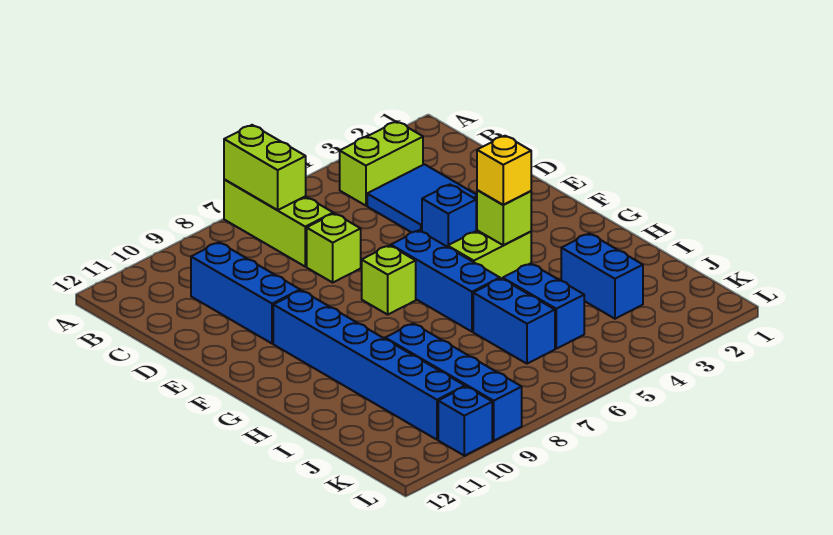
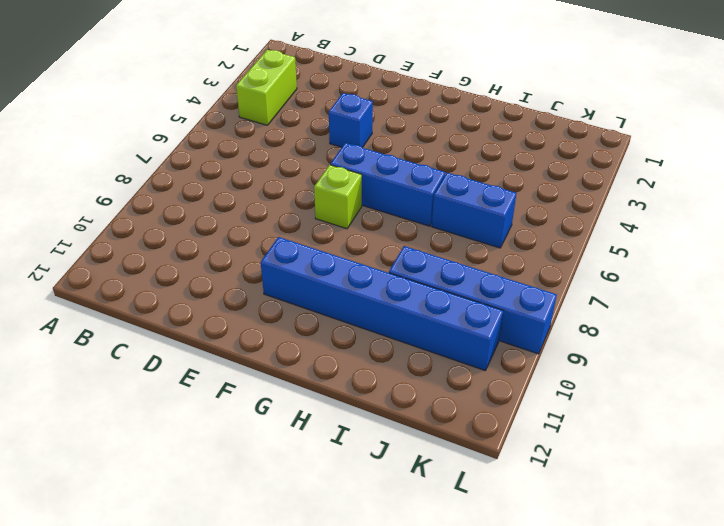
none -> lime brick A7:C7 level 1
none -> blue tile C3:D4 level 1
none -> blue brick C10:E10 level 1

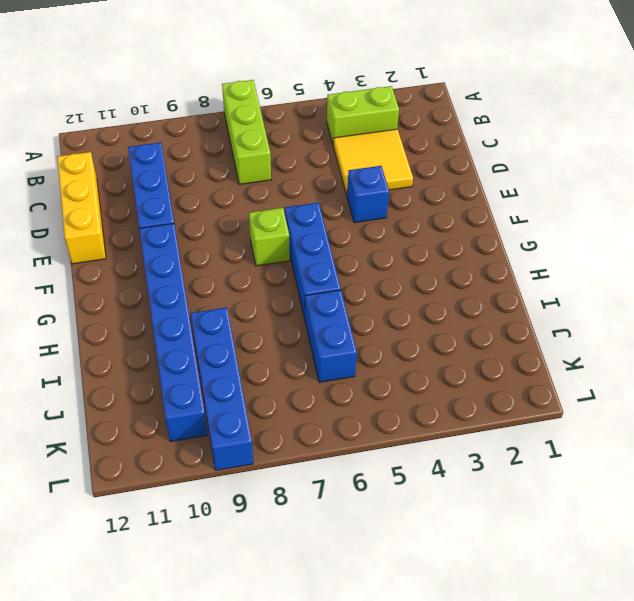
yellow tile C3:D4 level 1 -> blue tile C3:D4 level 1
yellow brick C12:E12 level 1 -> none
none -> lime brick D7 level 1
none -> lime brick G4:G5 level 1
none -> blue brick I3:J3 level 1

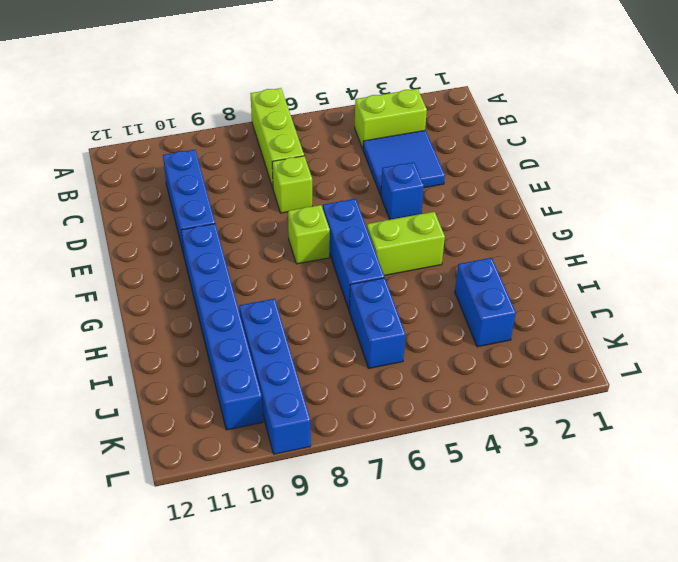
none -> blue brick I5:J5 level 1
none -> blue brick L10 level 1
none -> lime brick A7:B7 level 2

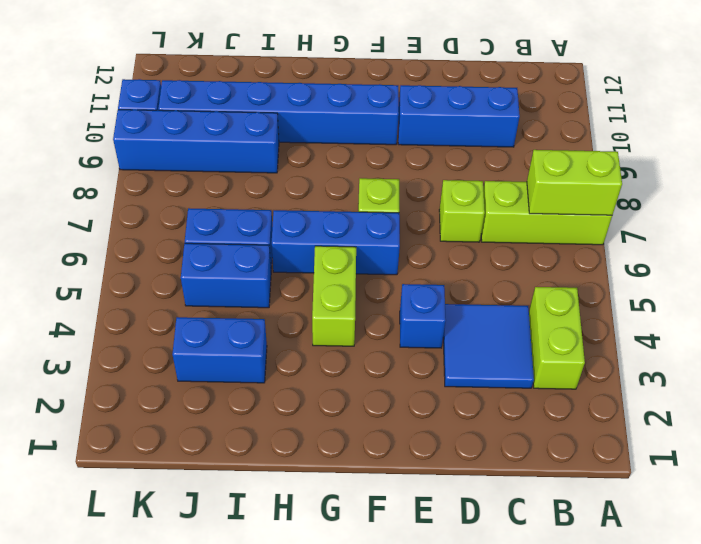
none -> lime brick G4 level 2
none -> yellow brick G4 level 3

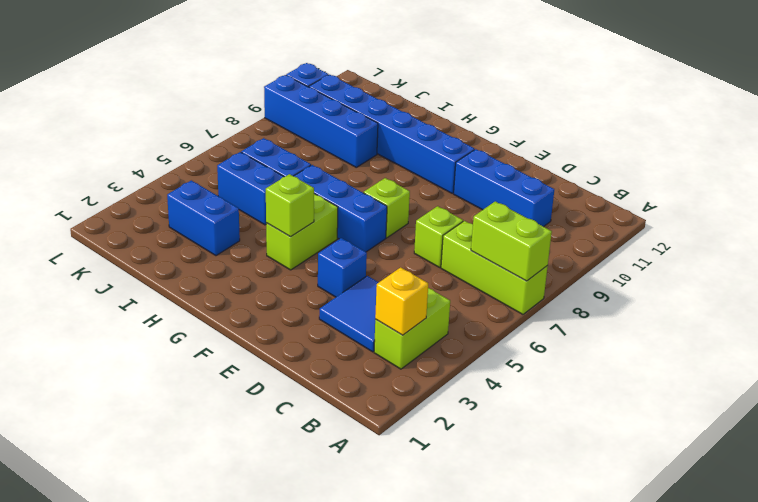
yellow brick B3 level 2 -> yellow brick G4 level 3

